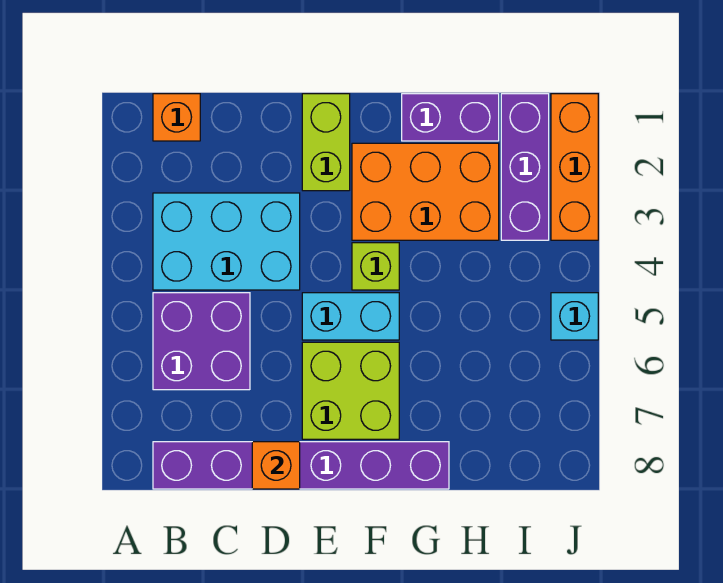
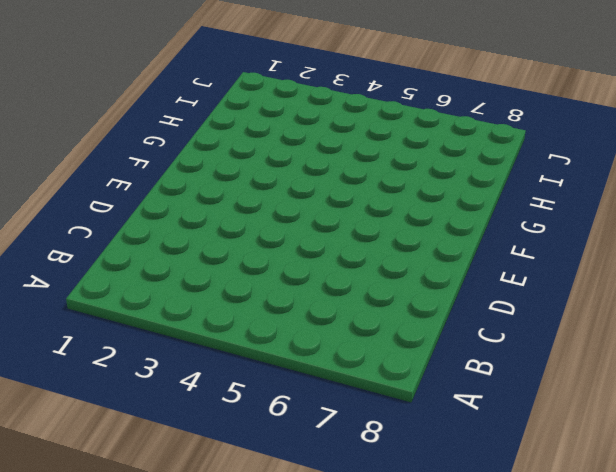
none -> orange brick B1 level 1
none -> cyan brick B3:D4 level 1
none -> purple brick B5:C6 level 1

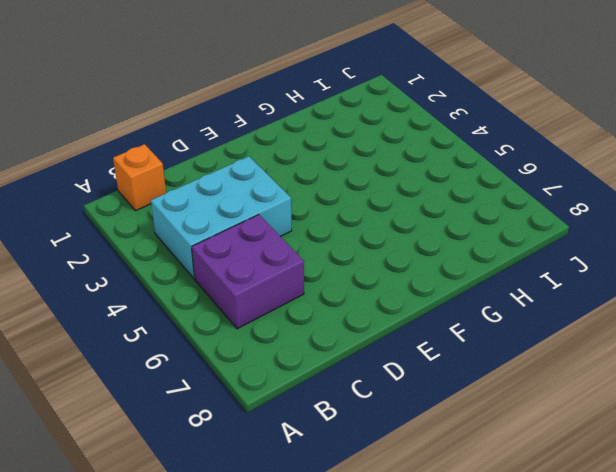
none -> purple brick B8:G8 level 1
none -> lime brick E1:E2 level 1
none -> cyan brick E5:F5 level 1

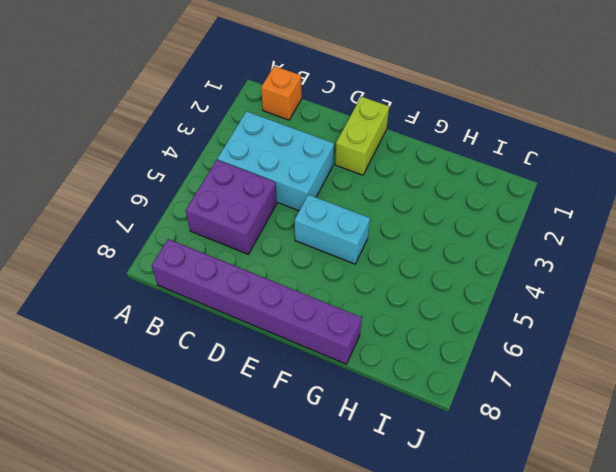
none -> lime brick E6:F7 level 1
none -> orange brick F2:H3 level 1
none -> lime brick F4 level 1

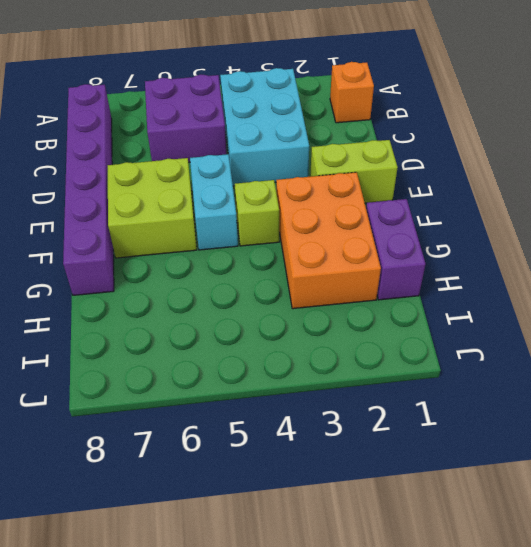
none -> purple brick I1:I3 level 1
none -> orange brick J1:J3 level 1
none -> cyan brick J5 level 1

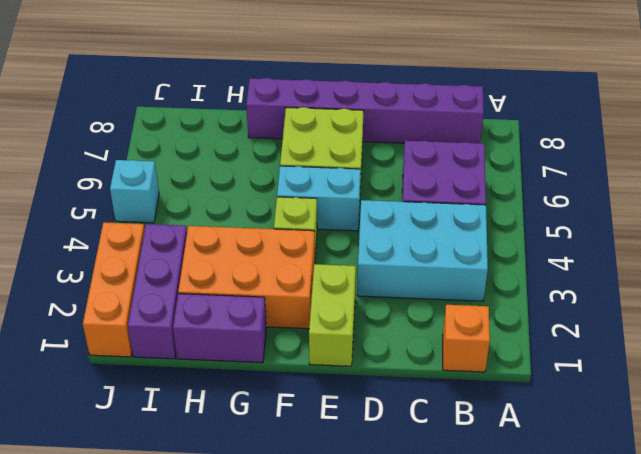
none -> orange brick D8 level 2

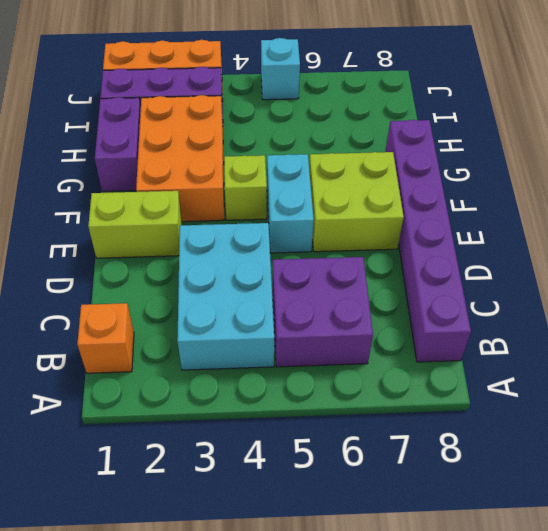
none -> orange brick D8 level 2

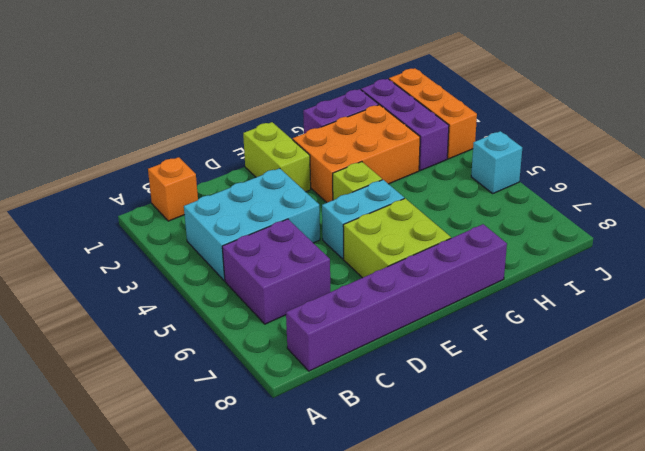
none -> orange brick D8 level 2

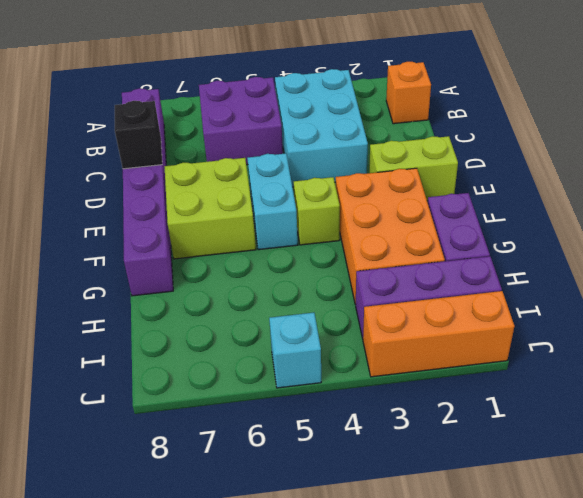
black brick D8 level 2 -> orange brick D8 level 2

